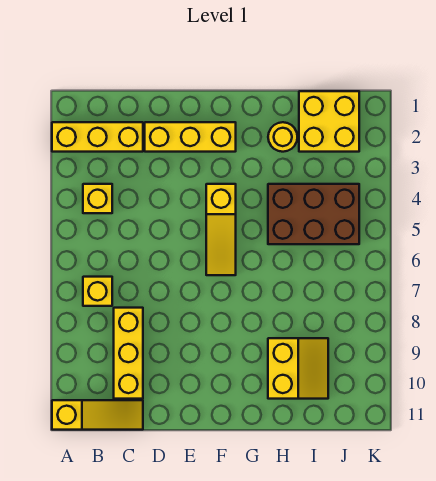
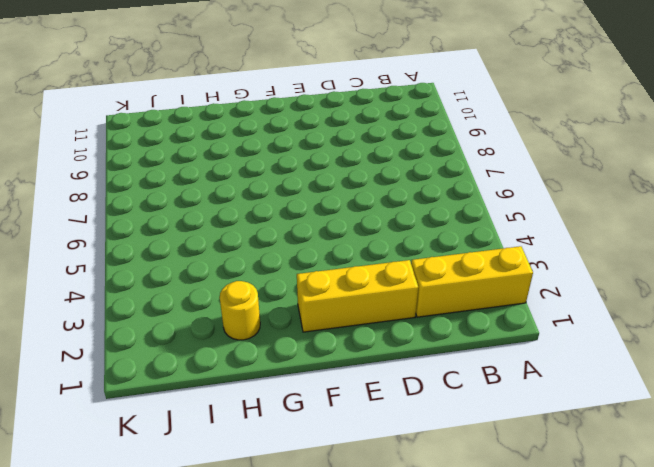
none -> yellow slope A11:C11 level 1 top A
none -> yellow brick B4 level 1

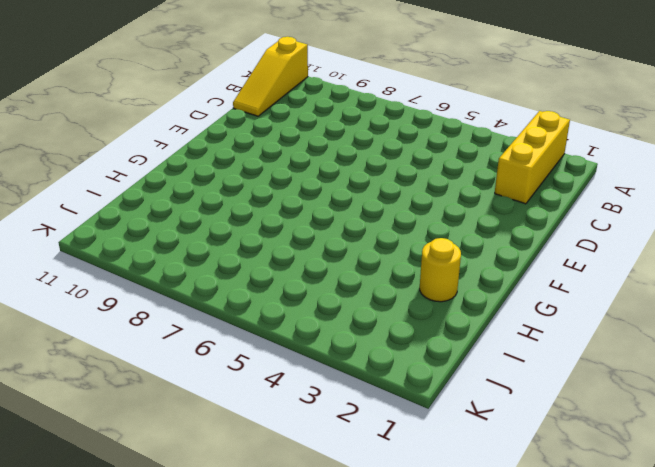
none -> yellow brick B4 level 1
none -> yellow brick B7 level 1

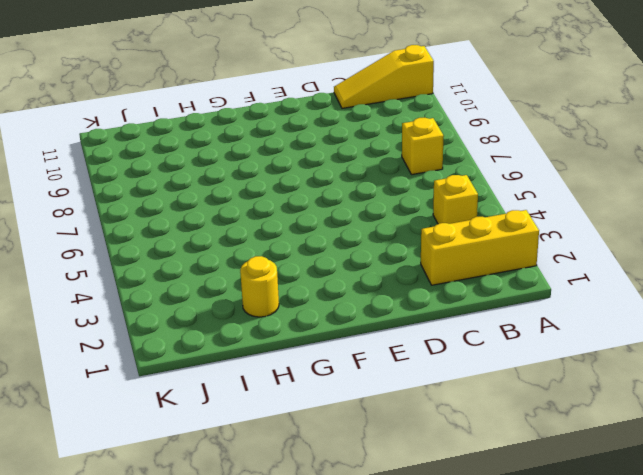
none -> yellow brick C8:C10 level 1
none -> yellow brick D2:F2 level 1

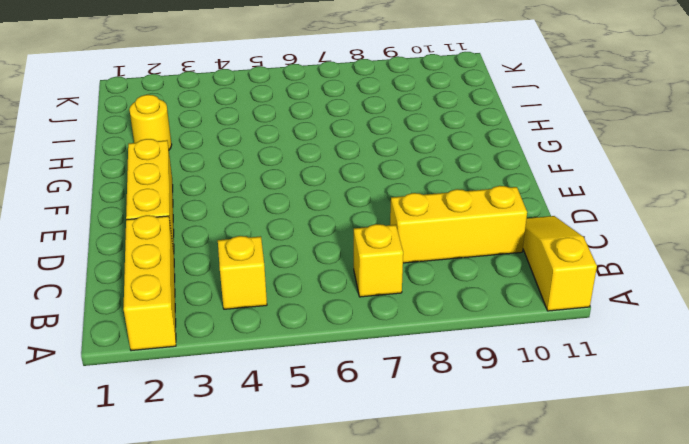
none -> yellow slope F4:F6 level 1 top 4
none -> brown brick H4:J5 level 1

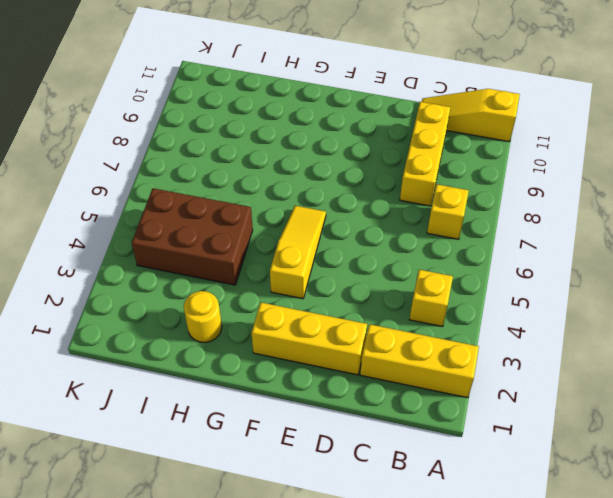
none -> yellow slope H9:I10 level 1 top H
none -> yellow brick I1:J2 level 1

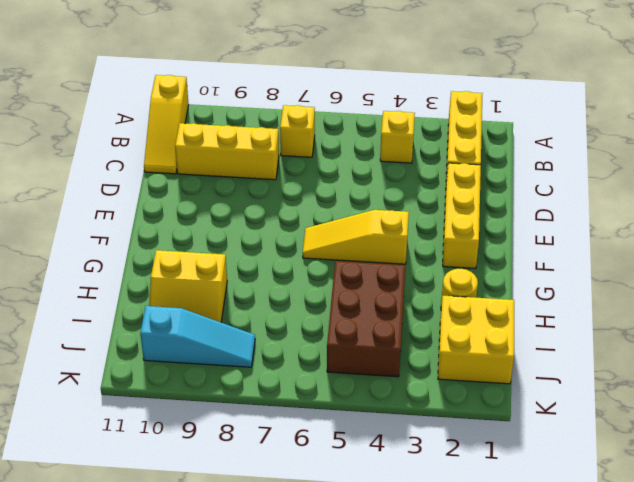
cyan slope J8:J10 level 1 top 10 -> none

